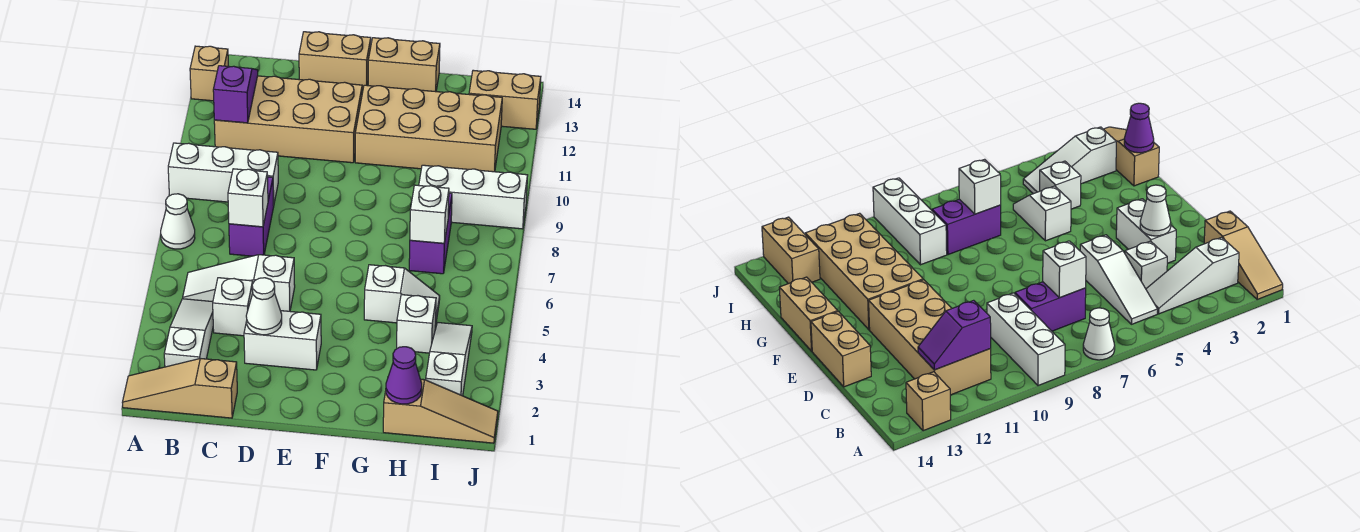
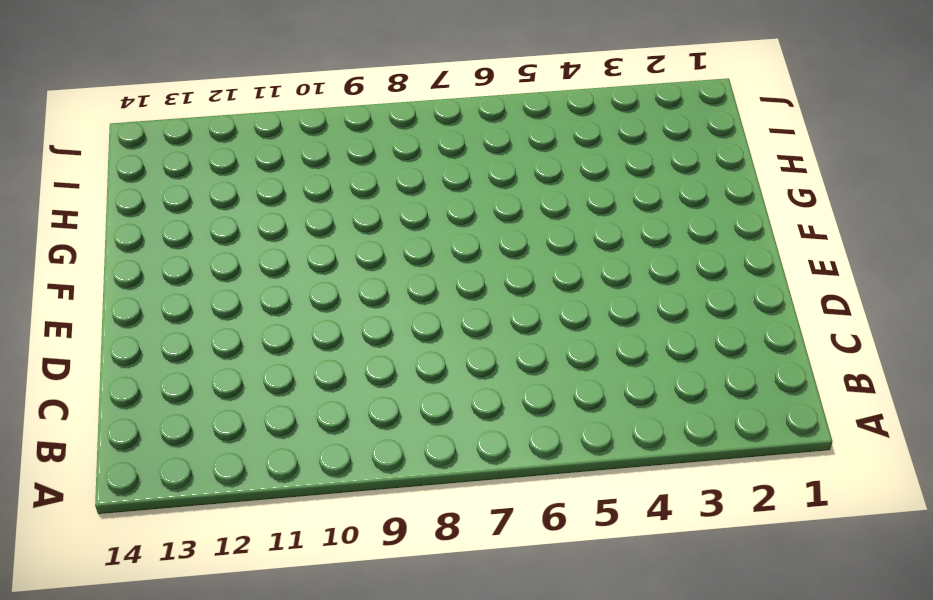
none -> tan slope A1:C1 level 1 top C
none -> white cone A7 level 1
none -> white brick A9:C9 level 1

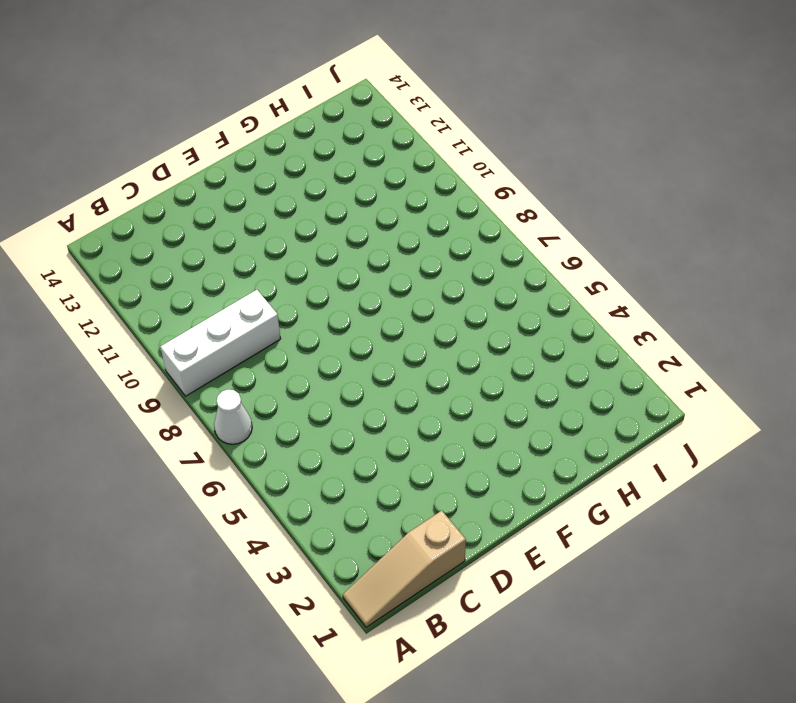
none -> tan brick A13 level 1
none -> white slope B2:B4 level 1 top 2
none -> white slope B5:D5 level 1 top D

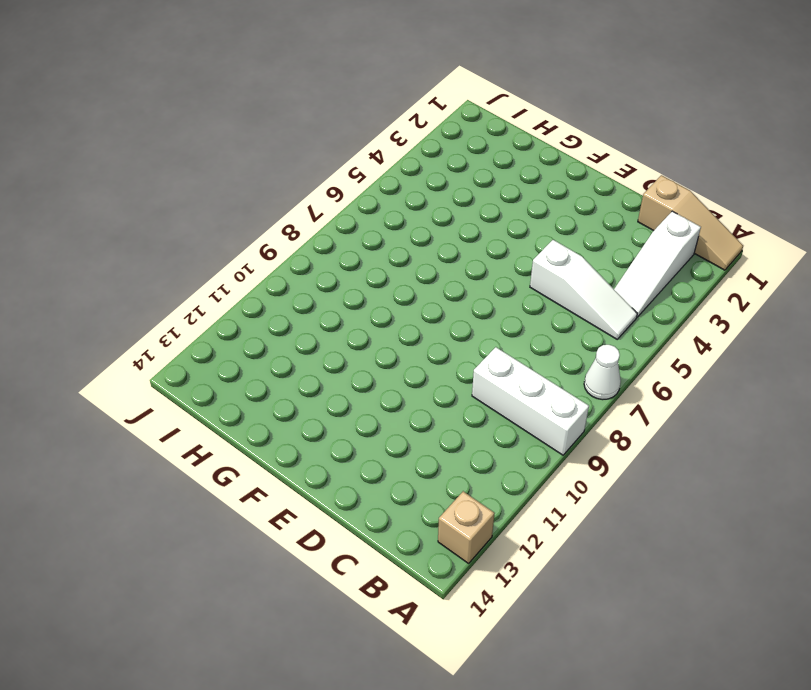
none -> tan brick B11:E12 level 1
none -> white brick C4 level 1
none -> purple brick C7:C8 level 1

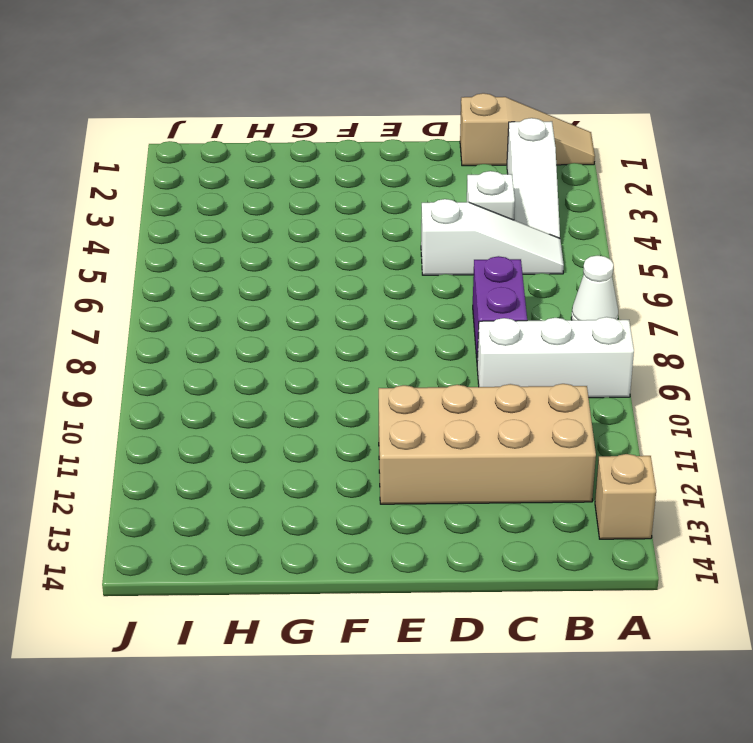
none -> white brick D3:E3 level 1
none -> tan brick D14:E14 level 1
none -> tan brick F11:I12 level 1

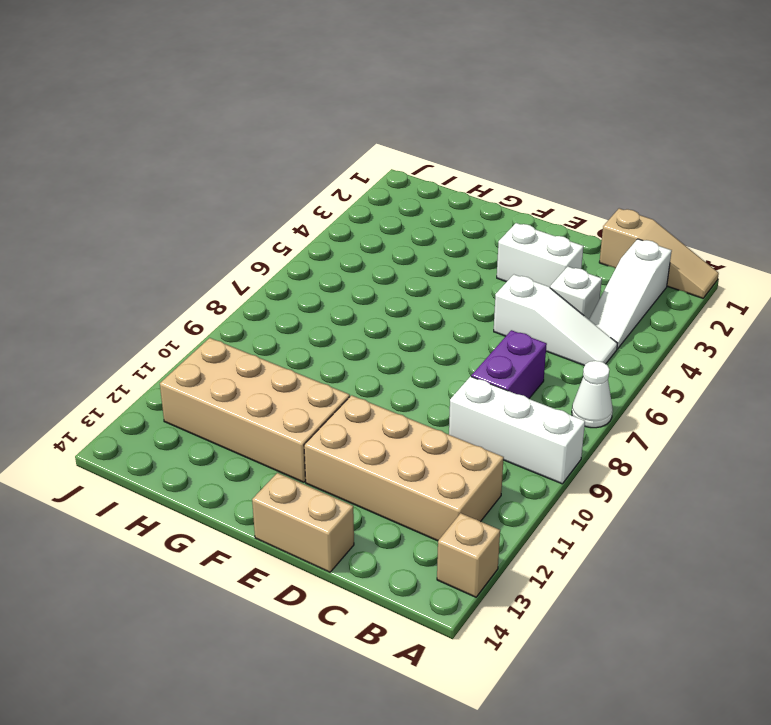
none -> tan brick F14:G14 level 1
none -> white slope G5:H5 level 1 top G
none -> tan slope H1:J1 level 1 top H

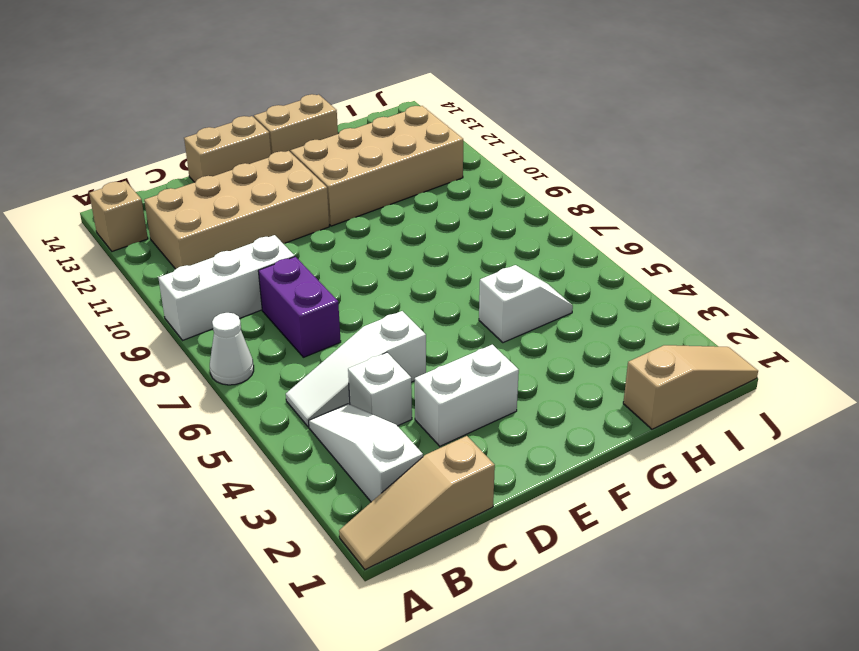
none -> white brick H4 level 1
none -> purple brick H7:H8 level 1
none -> white brick H9:J9 level 1

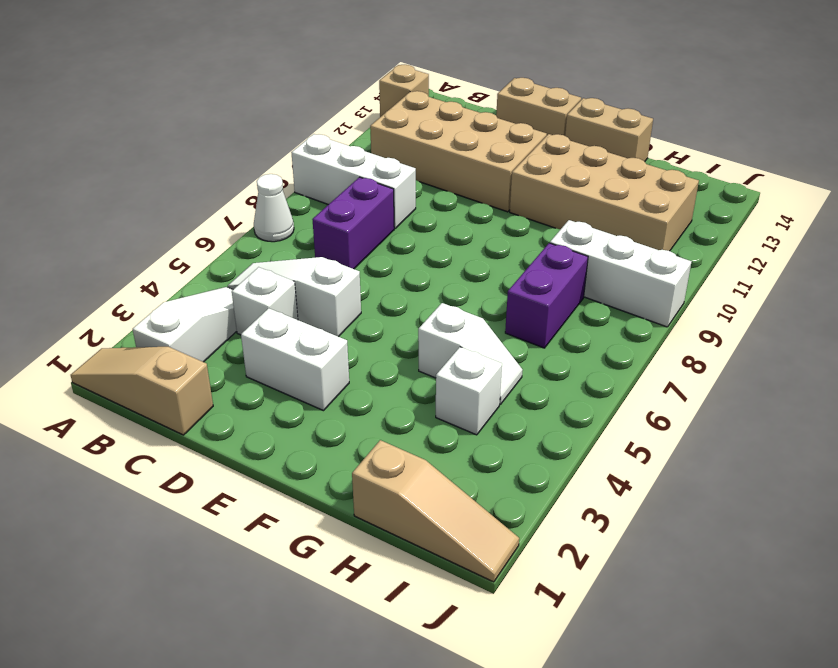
none -> white slope I2:I4 level 1 top 2
none -> tan brick I13:J13 level 1
none -> purple slope B11:B12 level 2 top 11

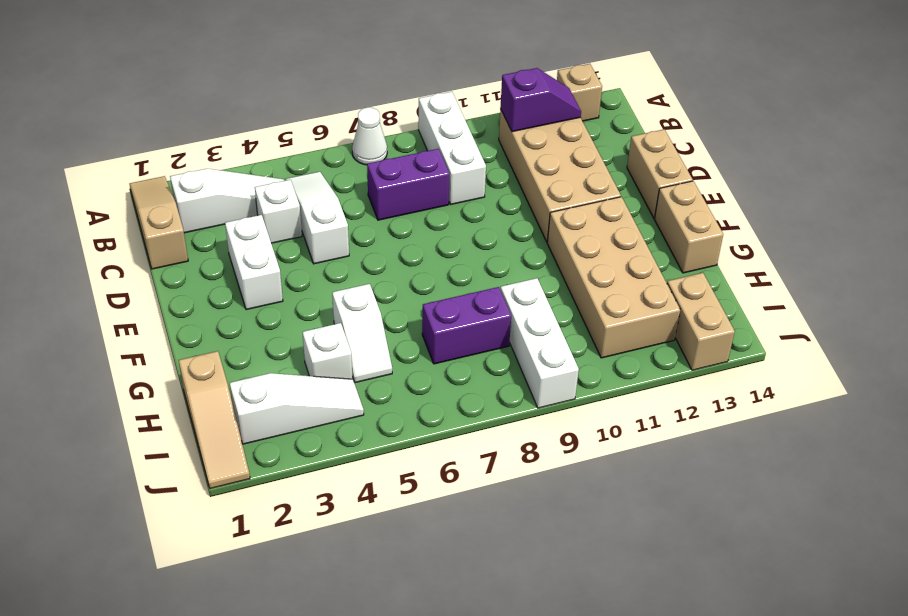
none -> white brick C7 level 2
none -> white cone D3 level 2
none -> purple cone H1 level 2

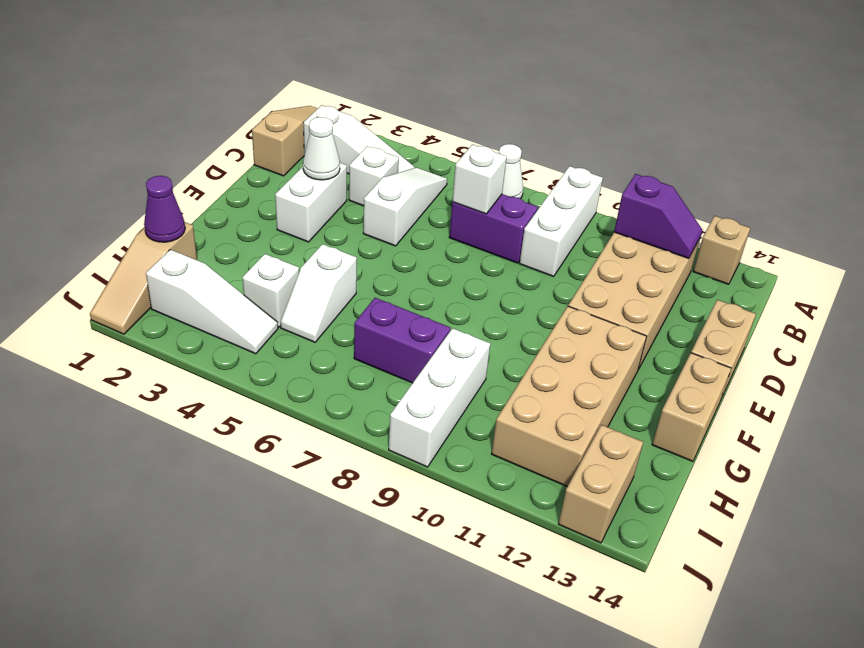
none -> white brick H7 level 2

